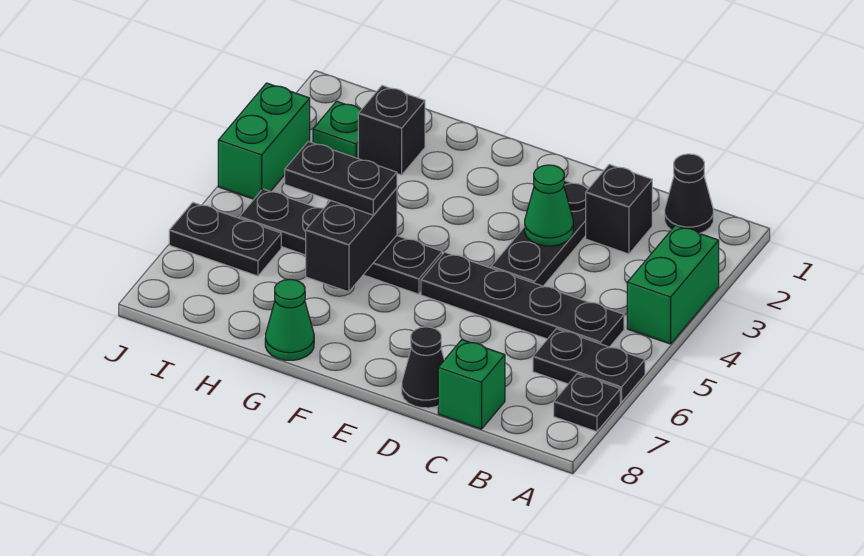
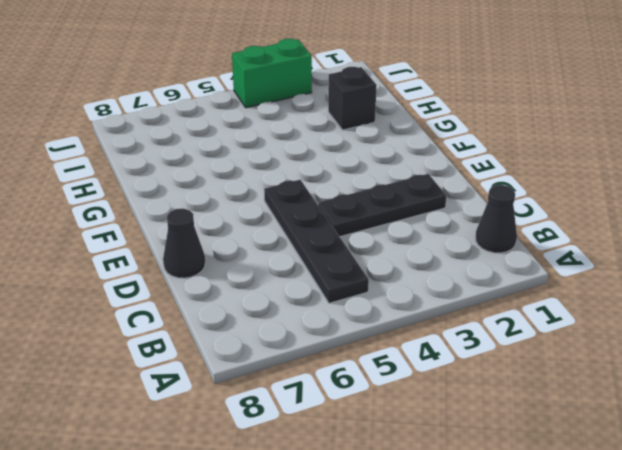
none -> green brick A3:A4 level 1
none -> black plate A6:B6 level 1
none -> black plate A7 level 1

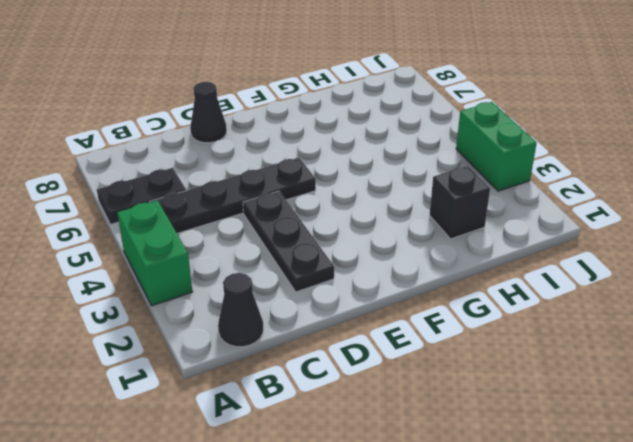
none -> black plate A7 level 1
none -> black brick C2 level 1
none -> green brick C8 level 1

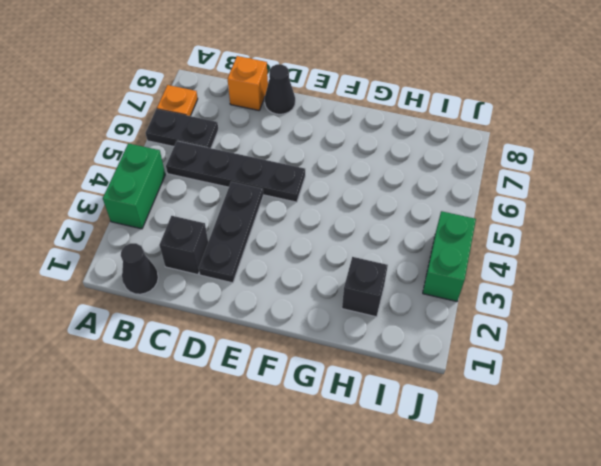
orange plate A7 level 1 -> black plate A7 level 1
orange brick C8 level 1 -> green brick C8 level 1
none -> black plate F5:I5 level 1
none -> green cone G8 level 1
none -> green plate I2 level 1

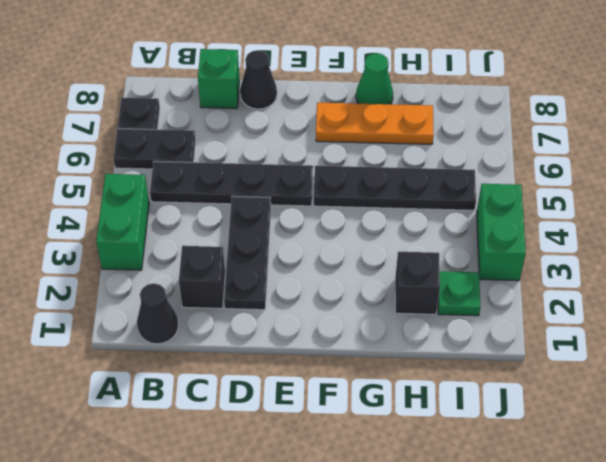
orange plate F7:H7 level 1 -> none
none -> black plate I6:J6 level 1
none -> green cone D3 level 2
none -> black brick G5:G6 level 2

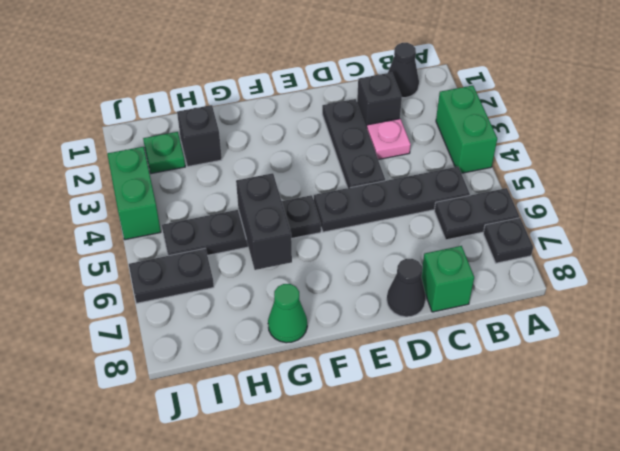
pink plate C3 level 1 -> none
none -> green cone D3 level 2
none -> black plate G5:H5 level 3

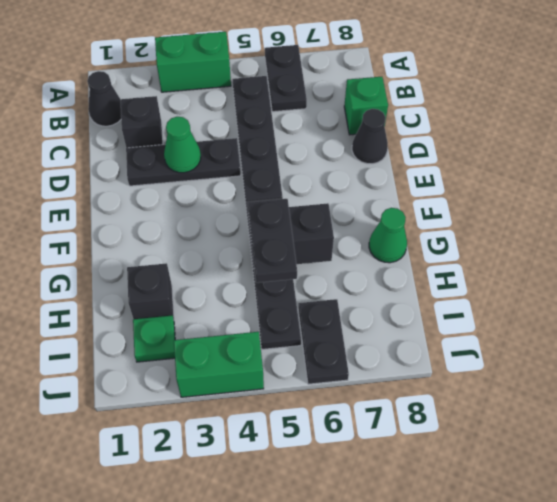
none -> black plate A7 level 1

